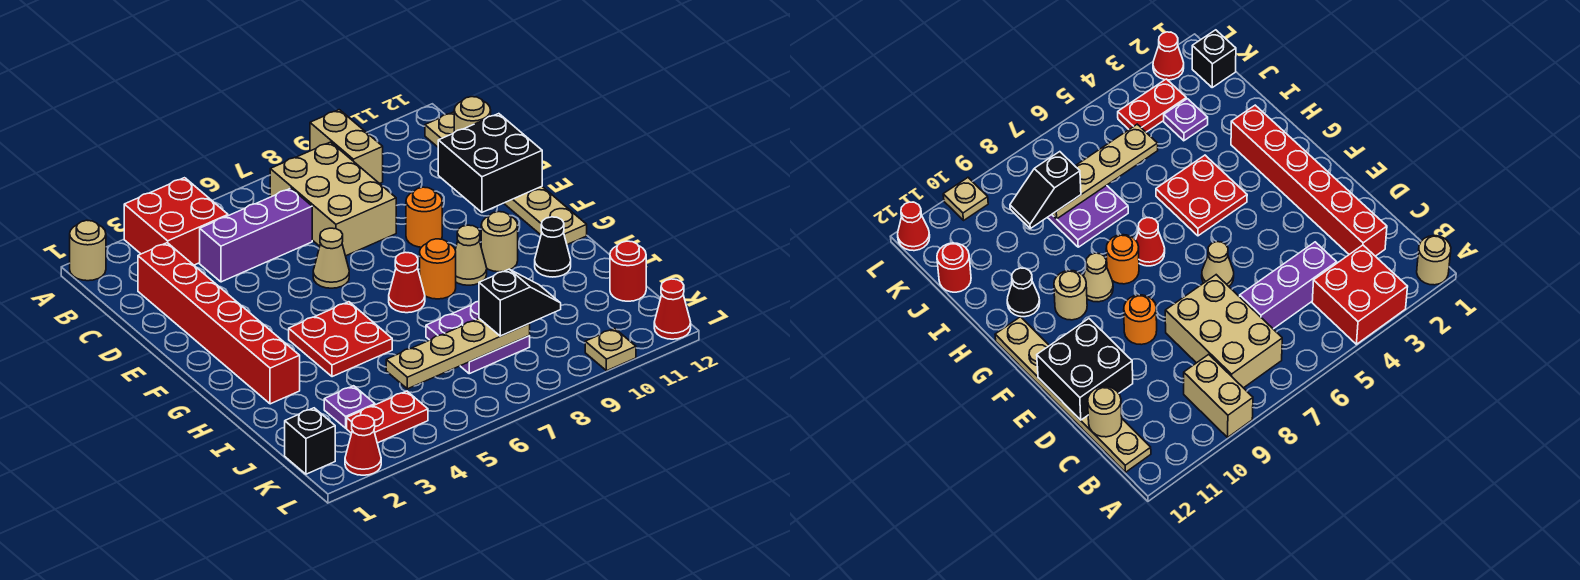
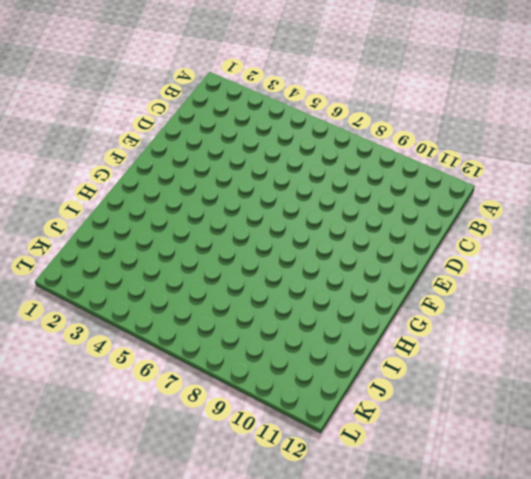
none -> tan round brick A1 level 1
none -> red brick A3:B4 level 1
none -> tan brick A9:B9 level 1

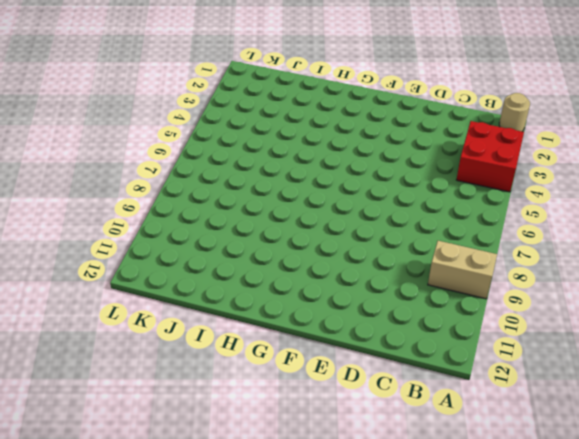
none -> tan brick B7:D8 level 1
none -> tan plate B12:G12 level 1
none -> red brick C2:H2 level 1

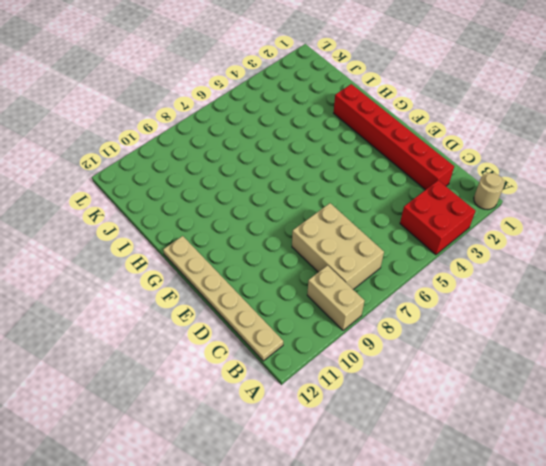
none -> purple brick C4:C6 level 1
none -> tan cone E6 level 1
none -> orange round brick E9 level 1

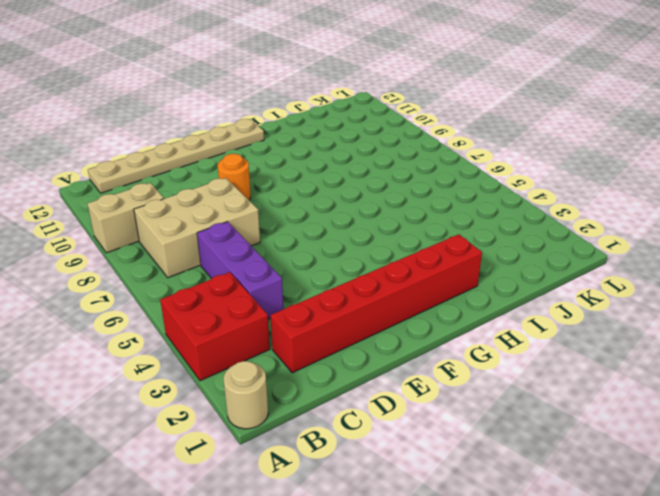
none -> tan cone E6 level 1
none -> red plate G4:H5 level 1
none -> red cone G7 level 1

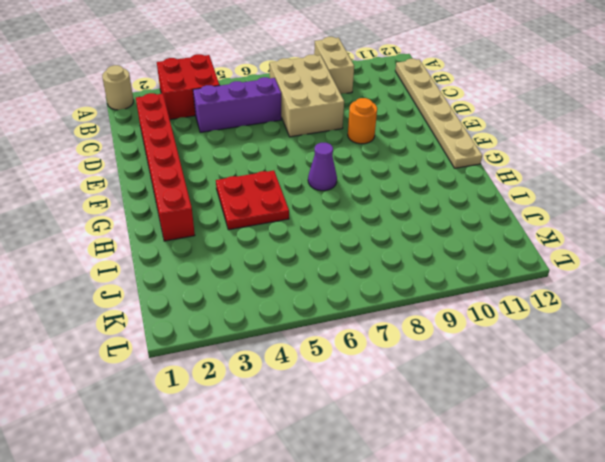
purple cone G7 level 1 -> red cone G7 level 1
none -> tan cone E6 level 1
none -> orange round brick G8 level 1
none -> tan cone G9 level 1

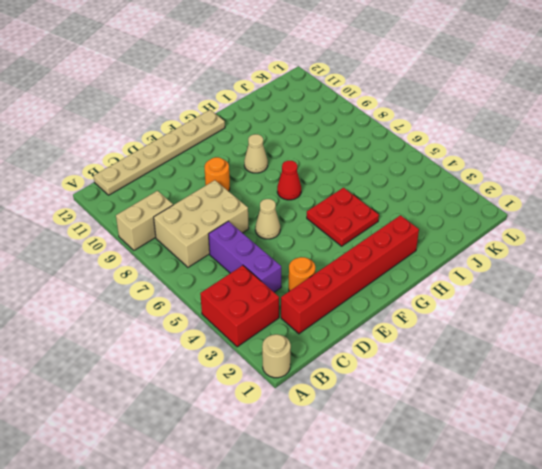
orange round brick D3 level 1 -> orange round brick G8 level 1
none -> tan round brick G10 level 1
none -> black cone H11 level 1
none -> purple plate I7:J8 level 1

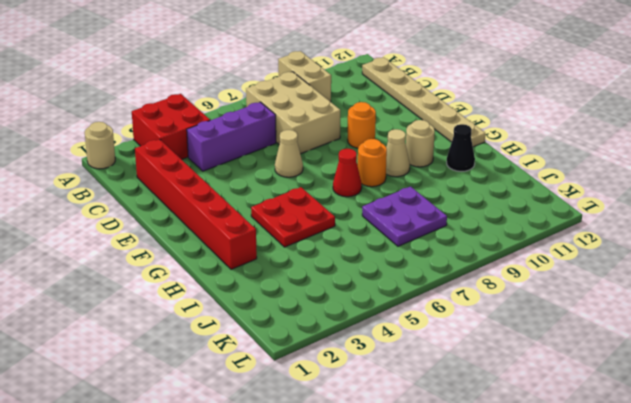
none -> purple plate J3 level 1
none -> red round brick J12 level 1
none -> black brick K1 level 1

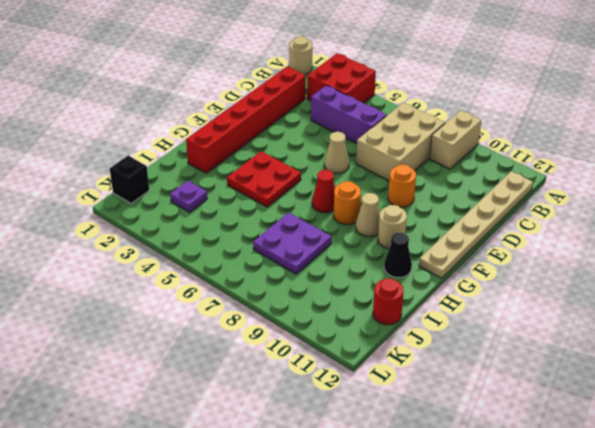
none -> red plate K3:K4 level 1
none -> red cone L2 level 1
none -> tan plate L10 level 1

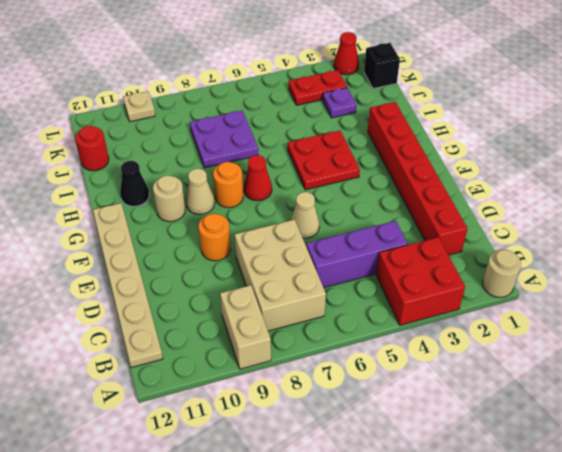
none -> red cone L12 level 1
none -> tan round brick C12 level 2
none -> black brick D11:E12 level 2

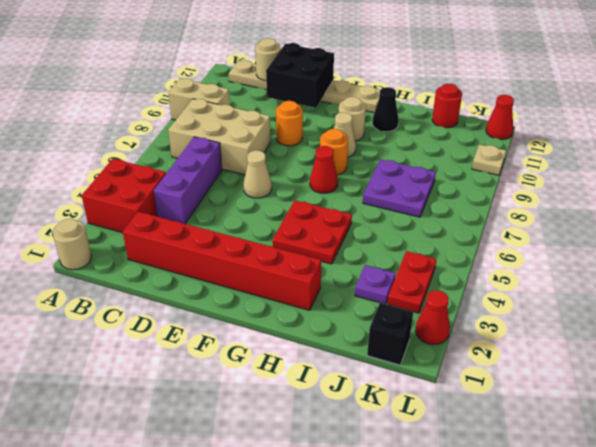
none -> tan plate J5:J8 level 2
none -> black slope J8:J9 level 3 top 8

